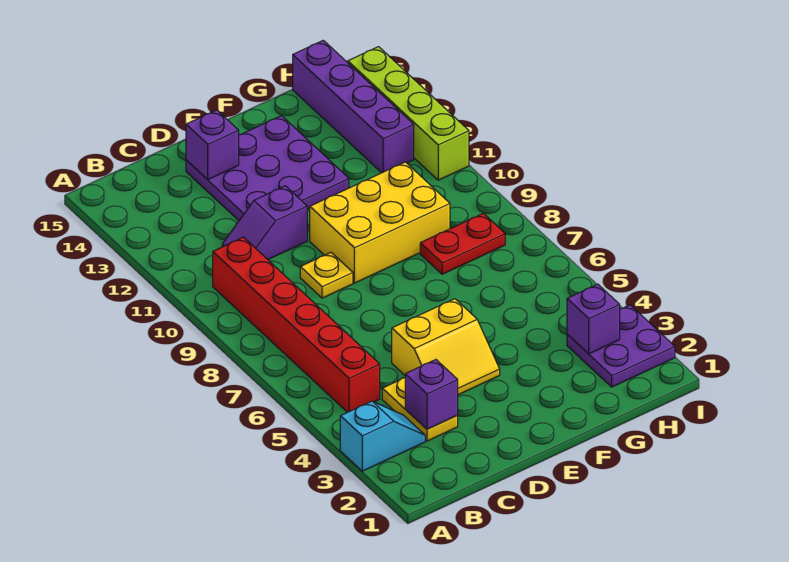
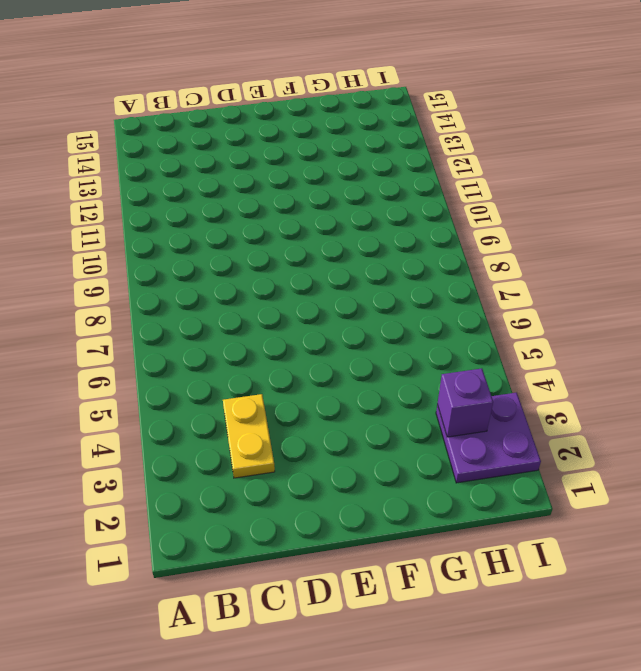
none -> cyan slope A3:B3 level 1 top A
none -> red brick B5:B10 level 1
none -> purple slope C11:D11 level 1 top D

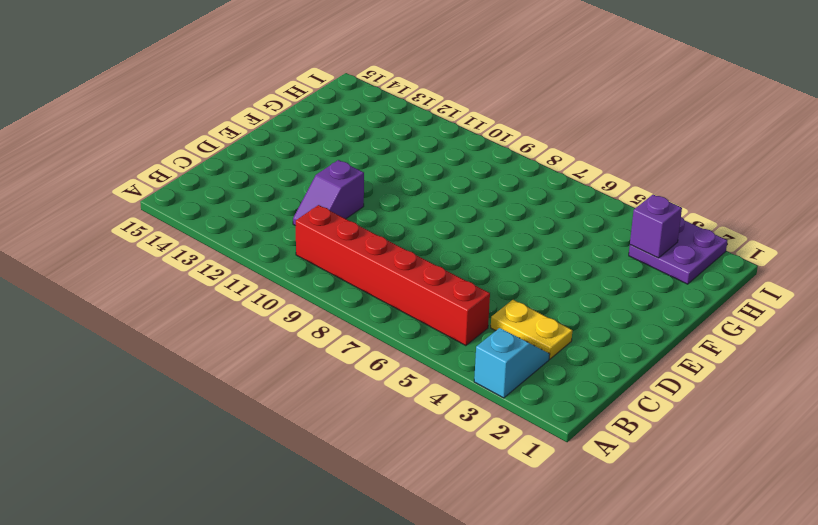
none -> yellow slope D4:E5 level 1 top 5
none -> yellow plate D9 level 1
none -> purple plate D12:F14 level 1

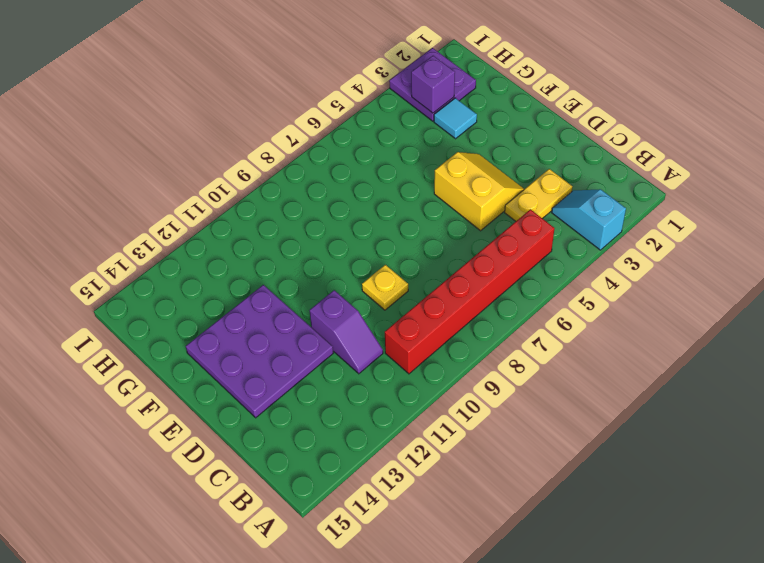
cyan tile G3 level 1 -> none
none -> yellow brick E9:G10 level 1
none -> red plate G8:H8 level 1
none -> purple brick H12:H15 level 1

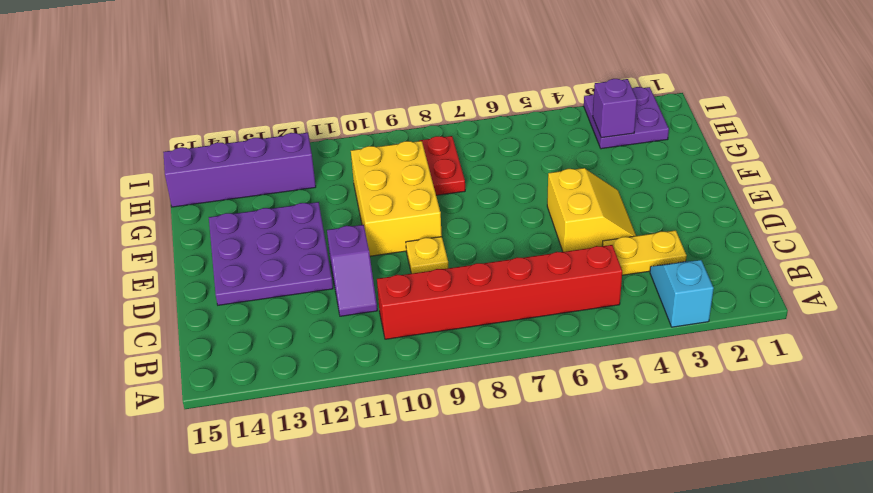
none -> lime brick I11:I14 level 1
none -> purple brick C3 level 2
none -> purple brick D14 level 2

